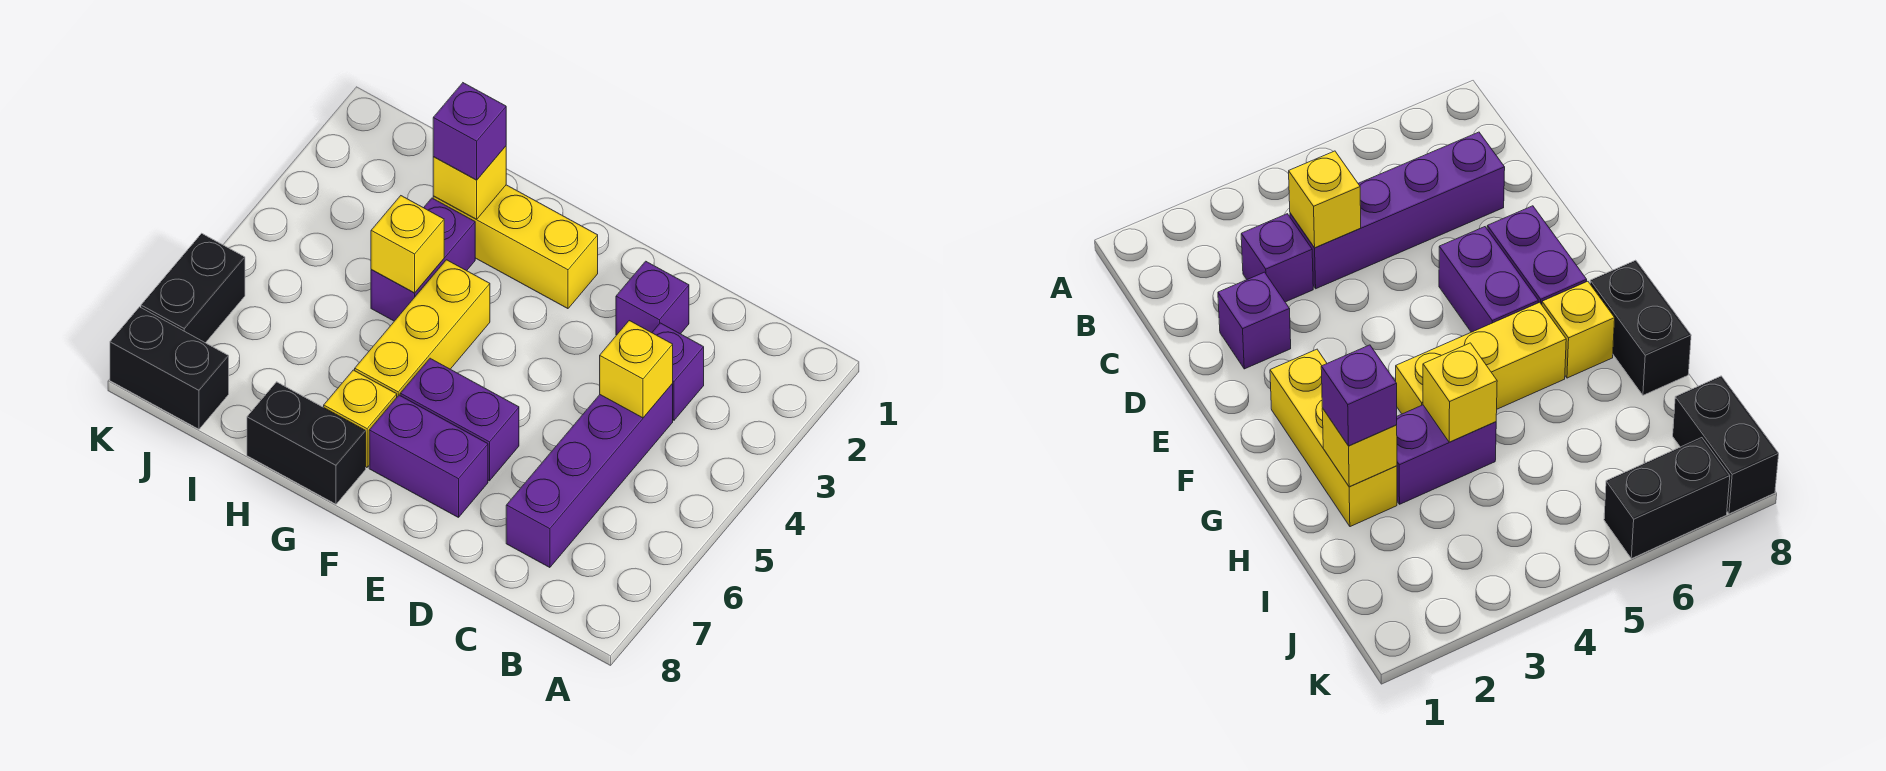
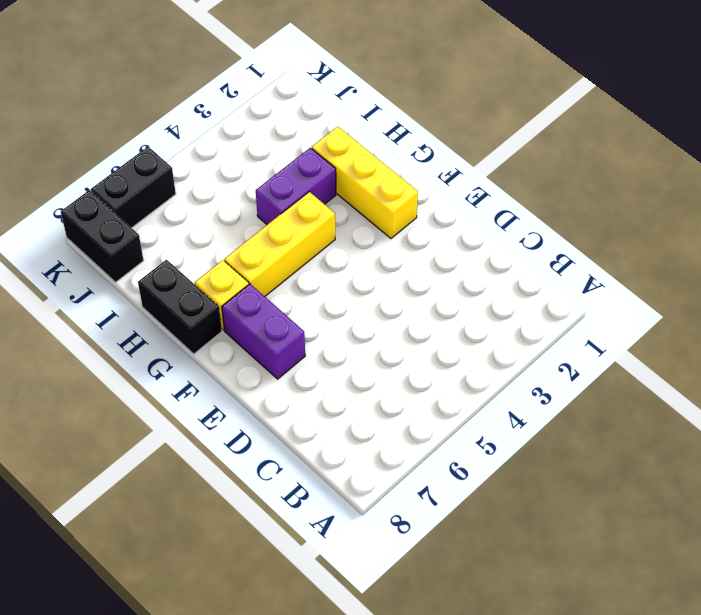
none -> purple brick C3 level 1
none -> purple brick C4:C7 level 1
none -> purple brick D2 level 1

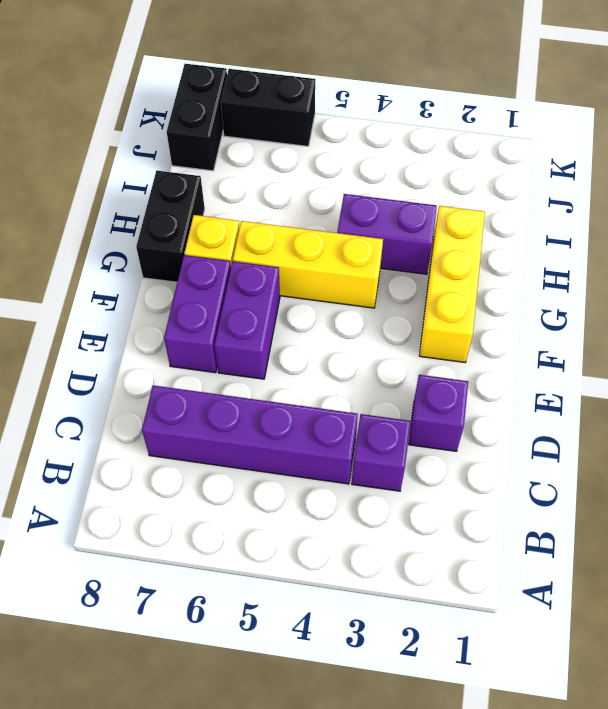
none -> yellow brick C4 level 2
none -> yellow brick H2 level 2
none -> yellow brick H4 level 2

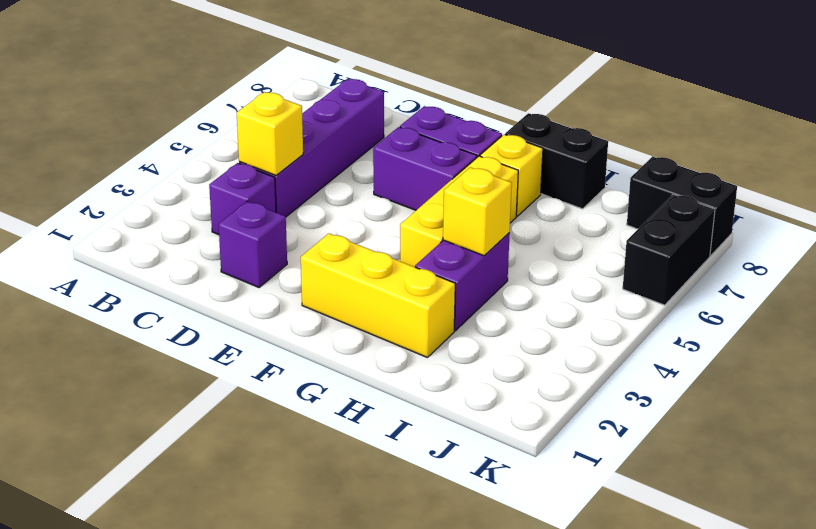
none -> yellow brick H2 level 2
none -> purple brick H2 level 3

